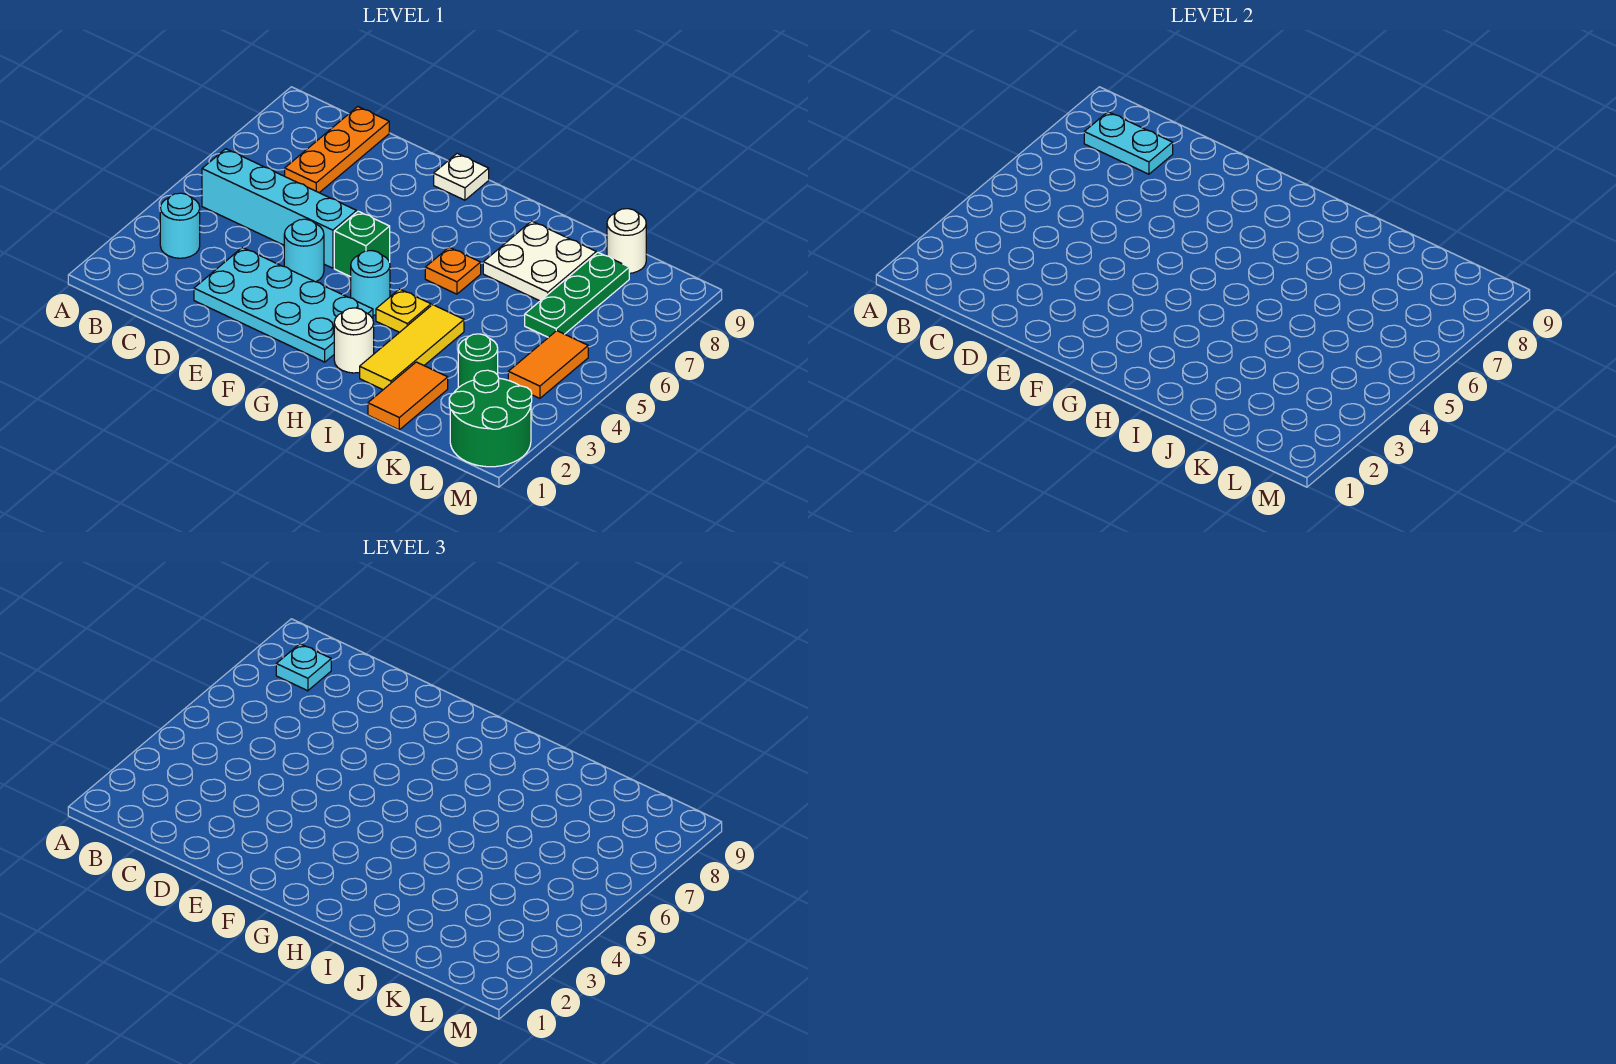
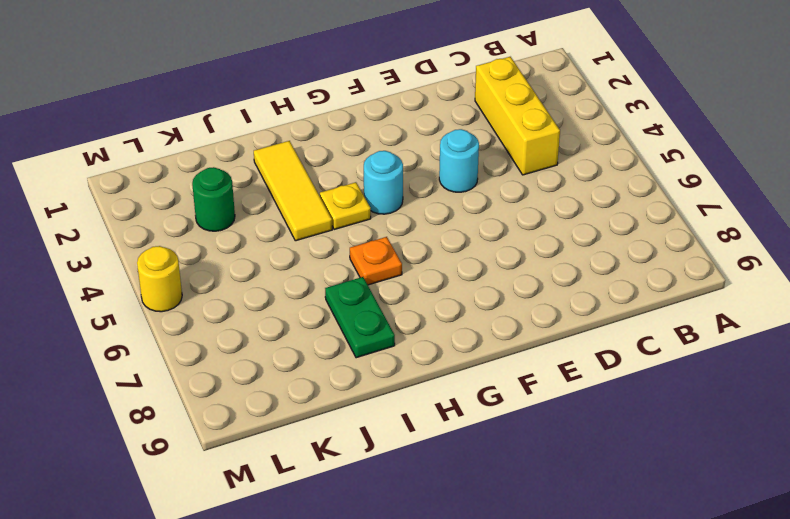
yellow brick C2:C4 level 1 -> none
green plate I7:I8 level 1 -> white plate I7:J8 level 1
yellow round brick M5 level 1 -> none
none -> cyan round brick B3 level 1
none -> cyan brick B5:E5 level 1
none -> orange plate C7:C9 level 1

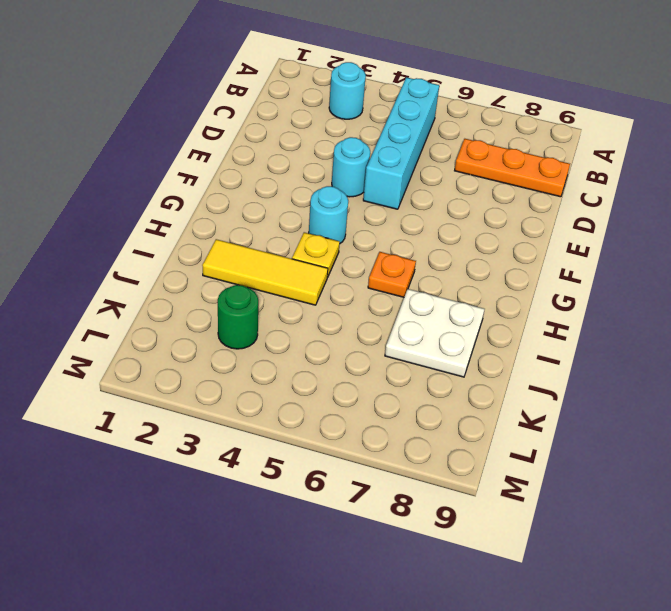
none -> cyan plate D2:G3 level 1
none -> green brick F5 level 1
none -> white plate F9 level 1

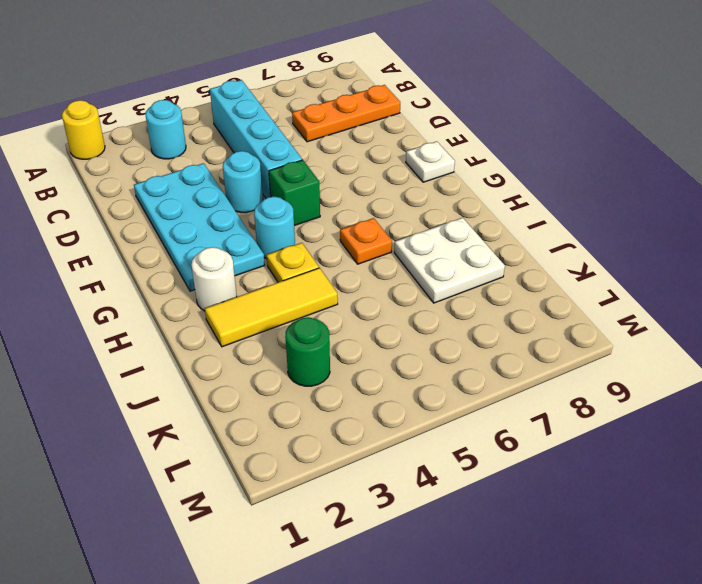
yellow round brick A1 level 1 -> none
none -> orange tile J1:J2 level 1
none -> green plate K6:K8 level 1
none -> white round brick K9 level 1

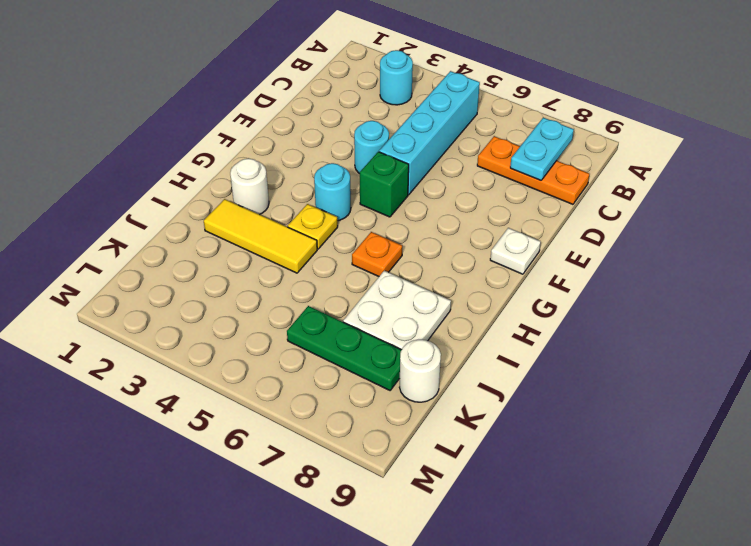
none -> cyan plate D2:G3 level 1
none -> orange tile J1:J2 level 1
none -> green round brick K3 level 1

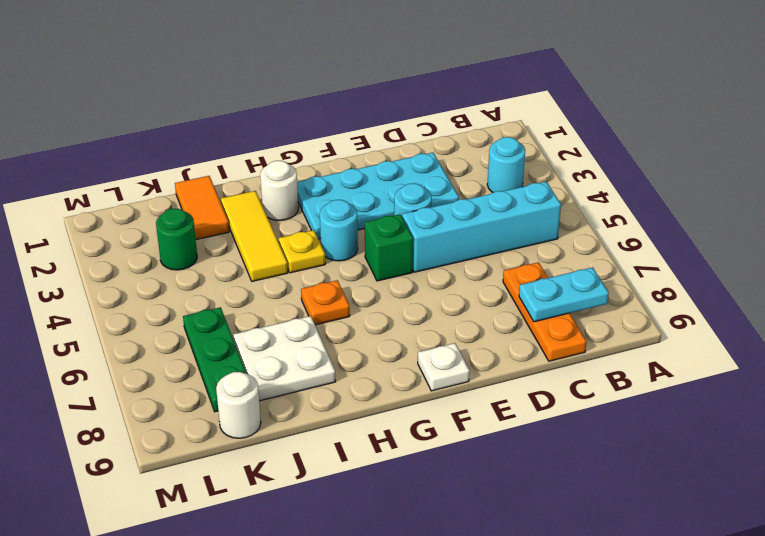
none -> green round brick L1:M2 level 1
none -> orange tile L4:L5 level 1
none -> cyan plate B8 level 3

